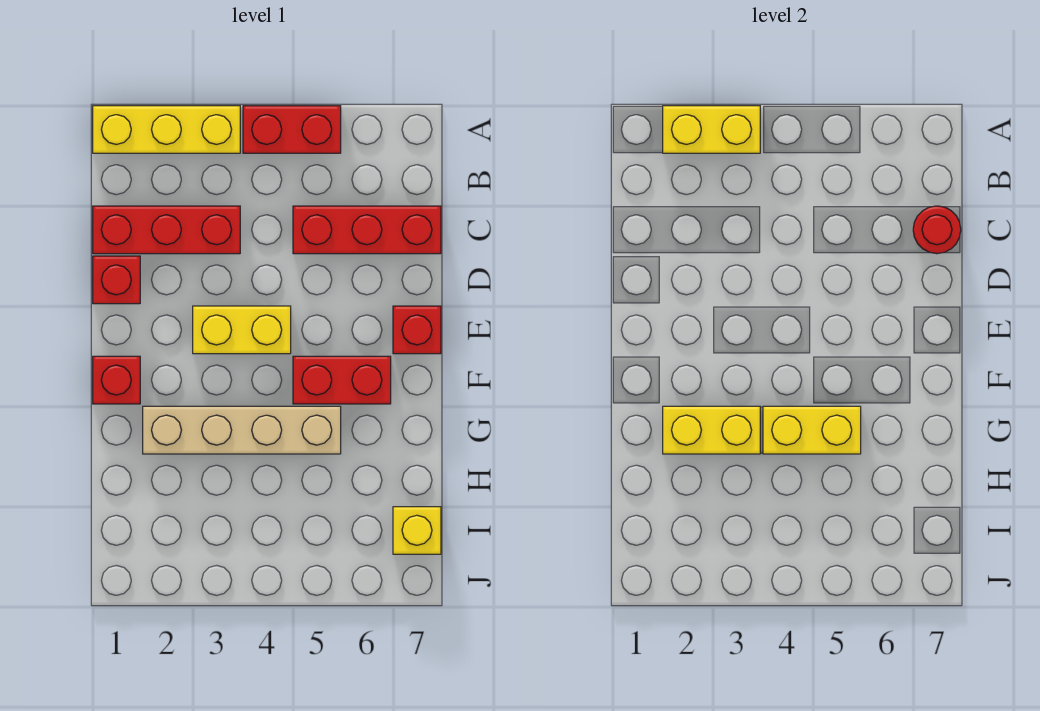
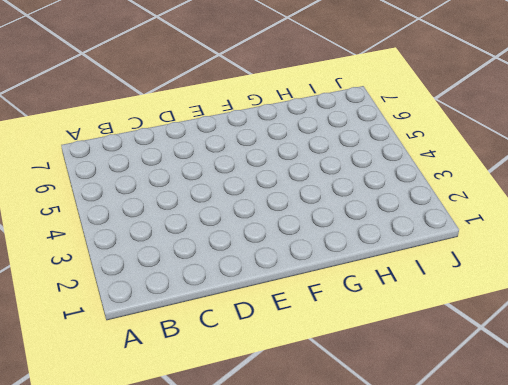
none -> yellow brick A1:A3 level 1
none -> red brick A4:A5 level 1
none -> red brick C1:C3 level 1

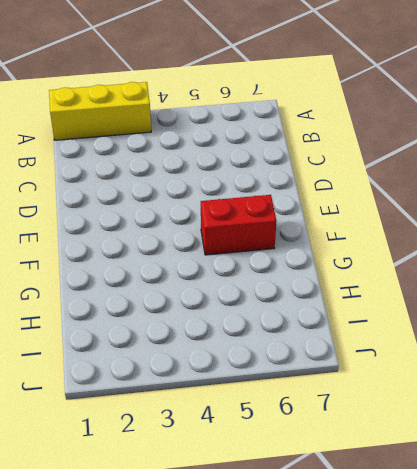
none -> red brick A4:A5 level 1
none -> red brick C1:C3 level 1
none -> red brick C5:C7 level 1

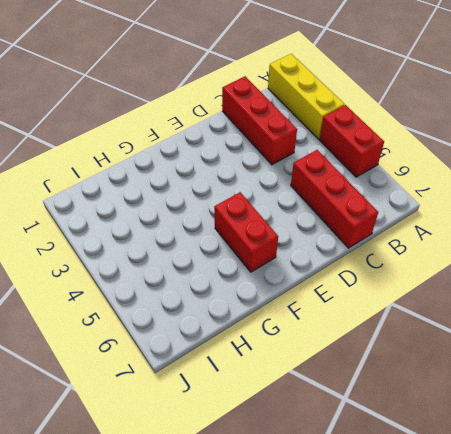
none -> red brick D1 level 1
none -> yellow brick E3:E4 level 1
none -> red brick E7 level 1

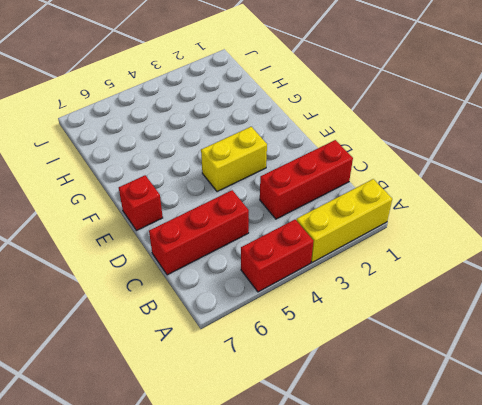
none -> red brick D1 level 1
none -> red brick F1 level 1
none -> red brick F5:F6 level 1

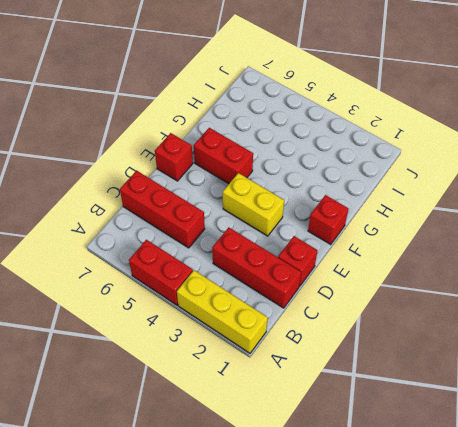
none -> tan brick G2:G5 level 1
none -> yellow brick I7 level 1
none -> yellow brick A2:A3 level 2

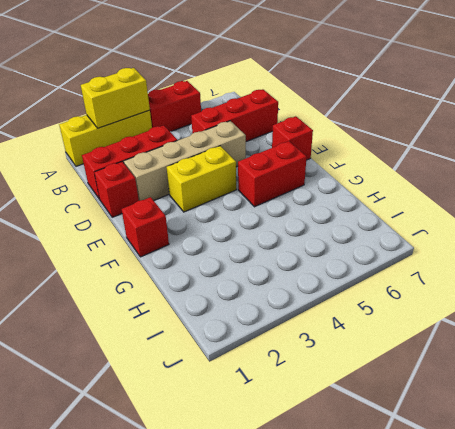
tan brick D2:D5 level 1 -> tan brick G2:G5 level 1
none -> yellow brick I7 level 1
none -> red round brick C7 level 2
none -> yellow brick G2:G3 level 2

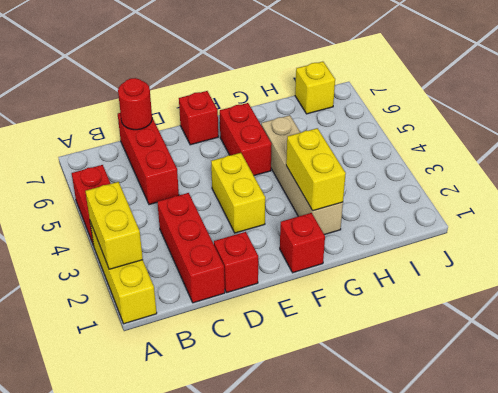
none -> yellow brick G4:G5 level 2

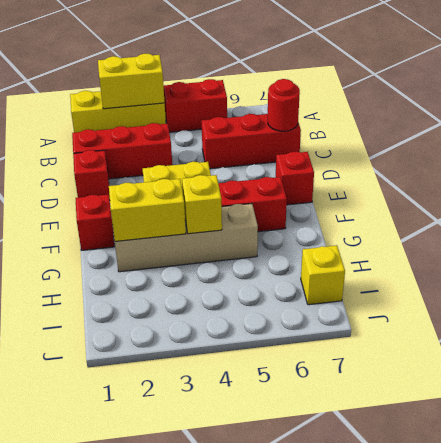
yellow brick G4 level 2 -> yellow brick G4:G5 level 2

